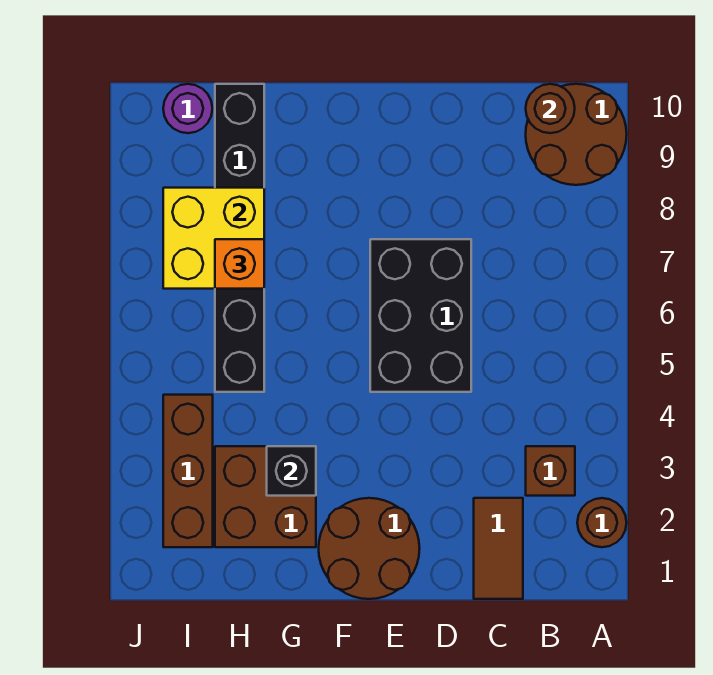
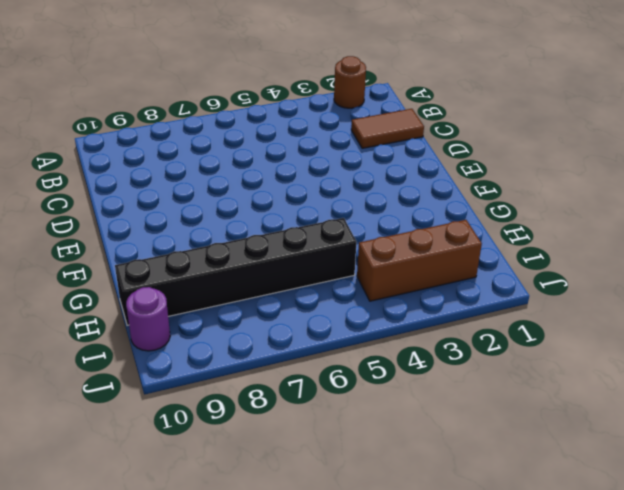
none -> brown round brick A9:B10 level 1
none -> brown brick B3 level 1
none -> black brick D5:E7 level 1

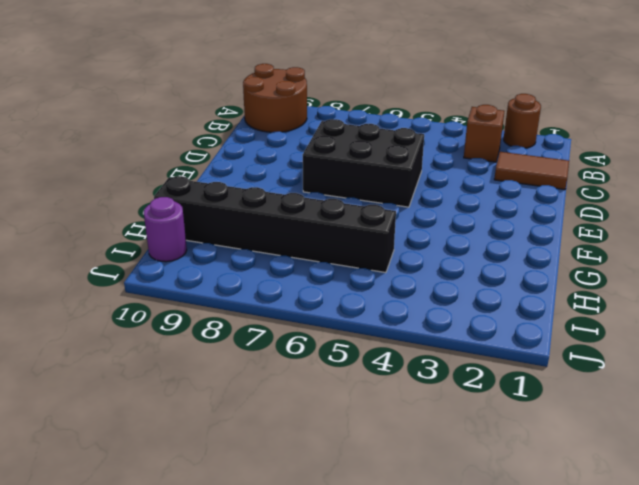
none -> brown round brick E1:F2 level 1
none -> brown brick G2:H3 level 1
none -> brown brick I2:I4 level 1

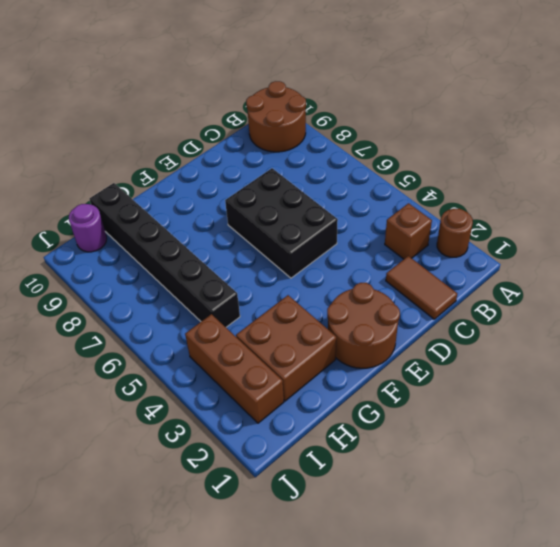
none -> brown round brick B10 level 2
none -> black brick G3 level 2
none -> yellow brick H7:I8 level 2

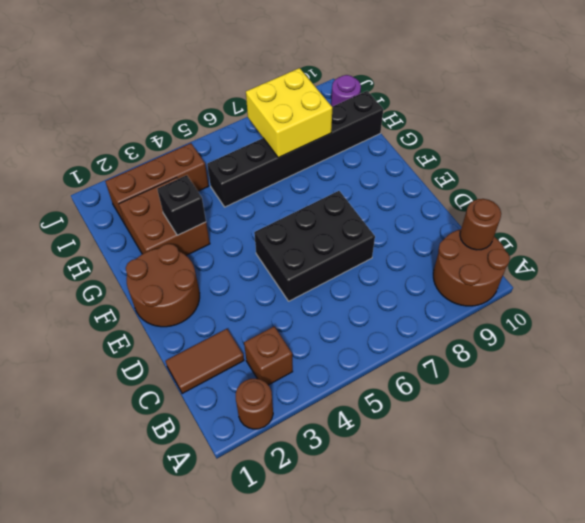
none -> orange brick H7 level 3

